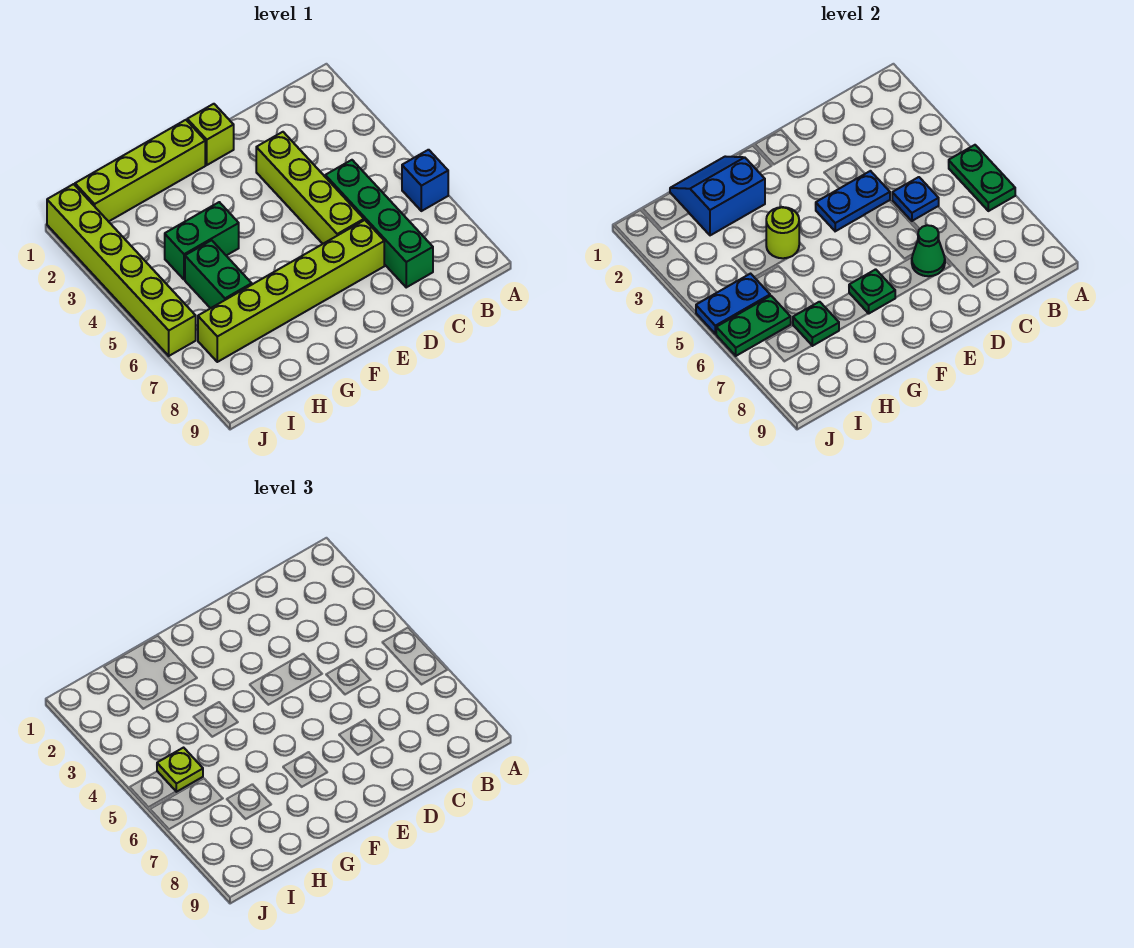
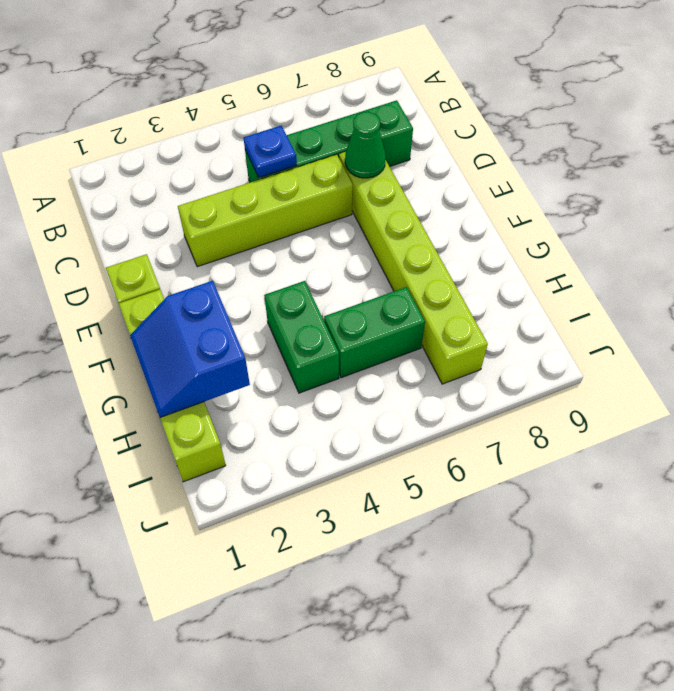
none -> blue brick A6 level 1
none -> lime brick J1:J6 level 1
none -> green plate A5:A6 level 2

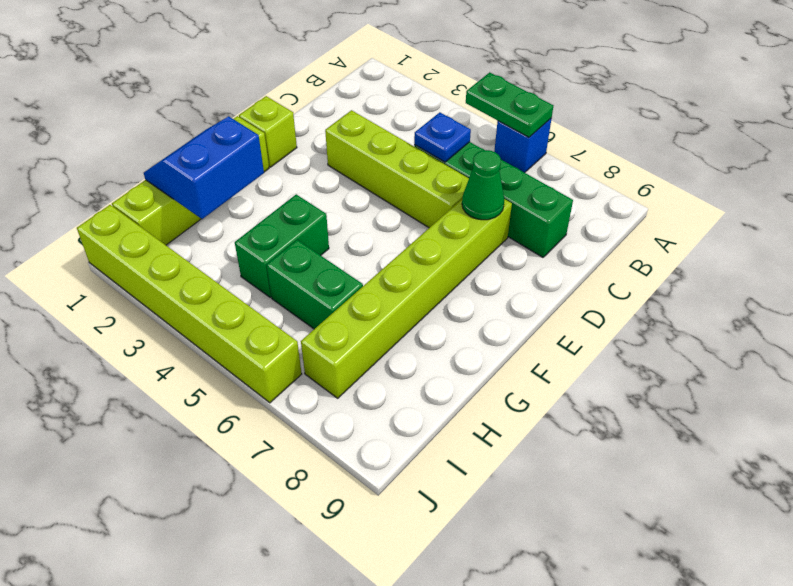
none -> blue plate D4:E4 level 2
none -> green plate F7 level 2
none -> lime round brick G4 level 2

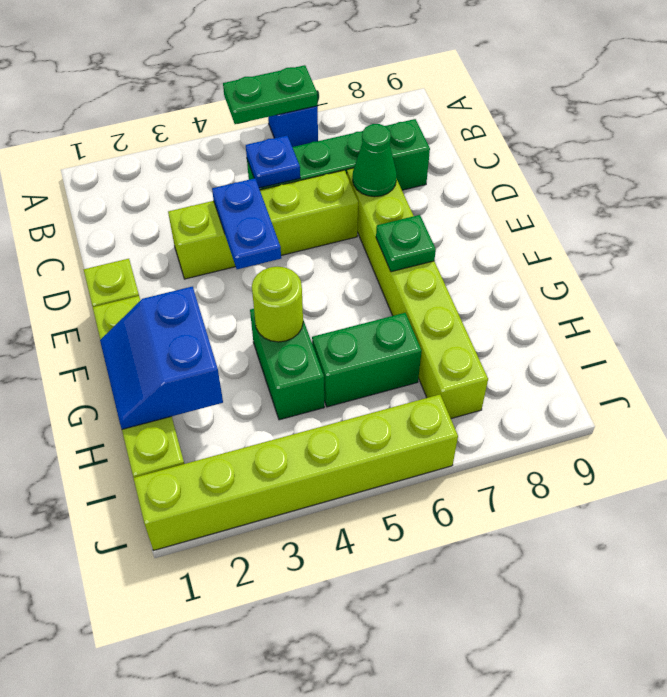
none -> green plate H7 level 2
none -> blue plate I5:J5 level 2
none -> green plate I6:J6 level 2

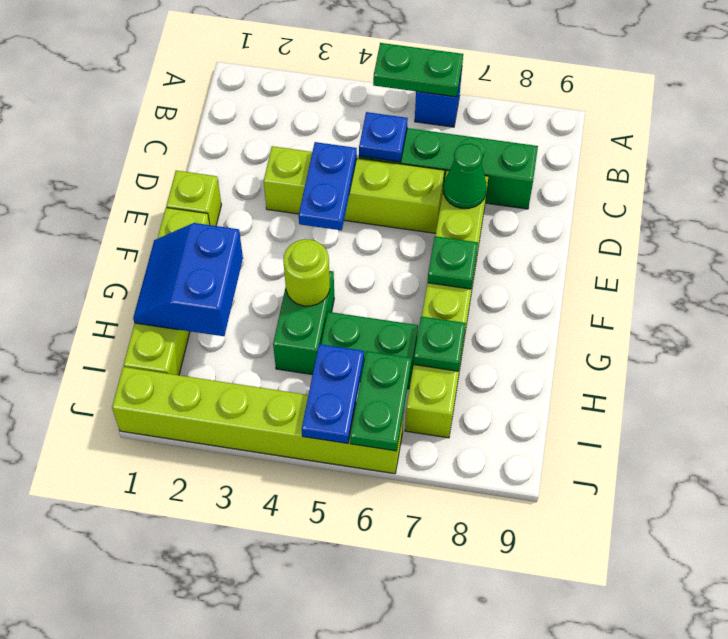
none -> lime plate I5 level 3

